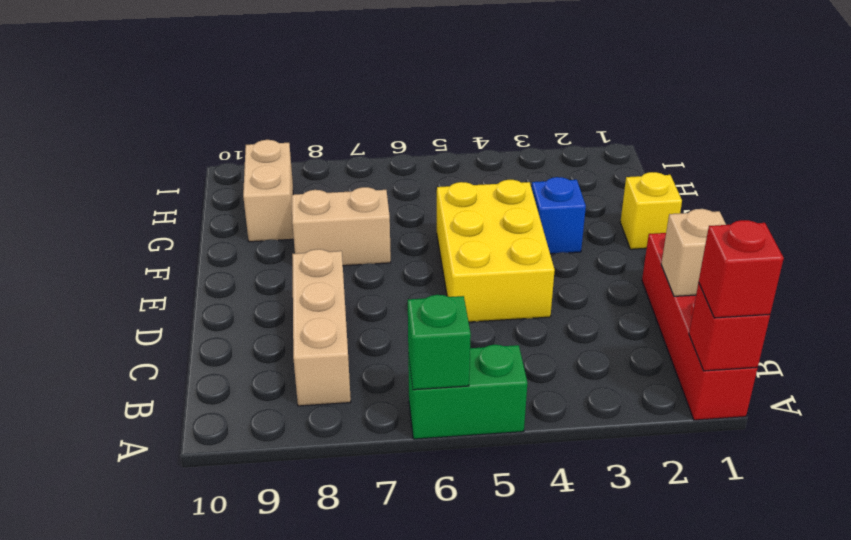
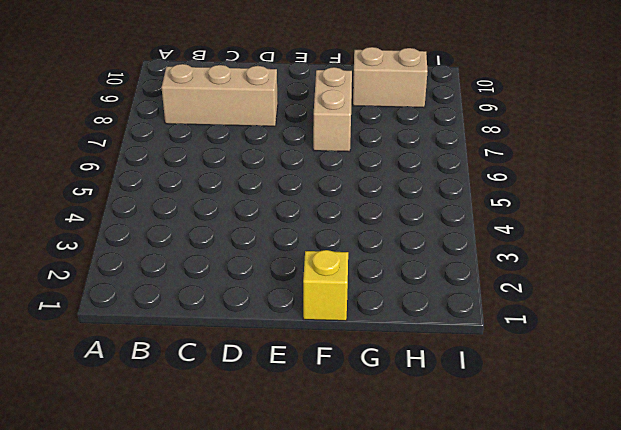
none -> red brick A1:D1 level 1
none -> green brick A5:A6 level 1
none -> yellow brick D4:F5 level 1

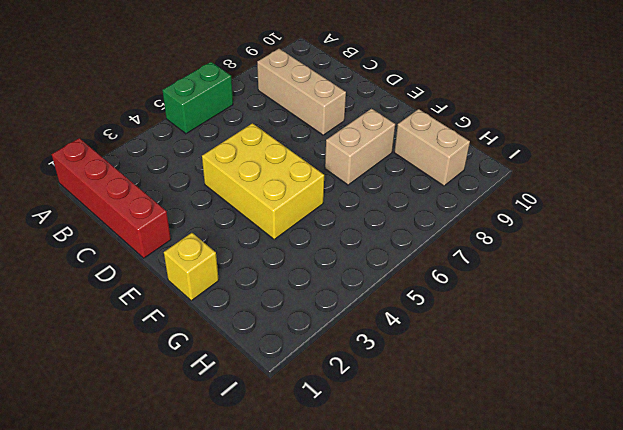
none -> blue brick F3 level 1
none -> red brick A1 level 2
none -> green brick A6 level 2

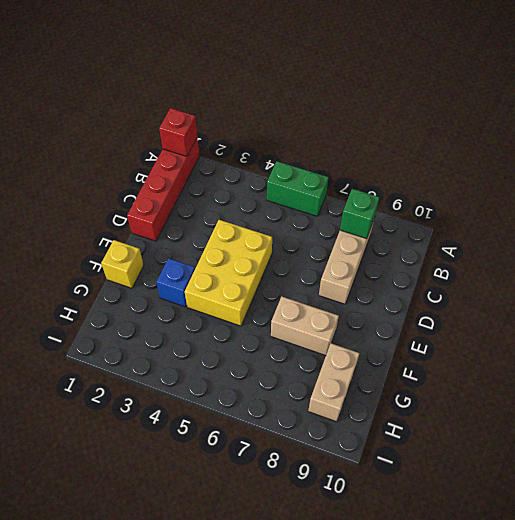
green brick B8 level 2 -> green brick A6 level 2
none -> tan brick C1 level 2
none -> red brick A1 level 3

